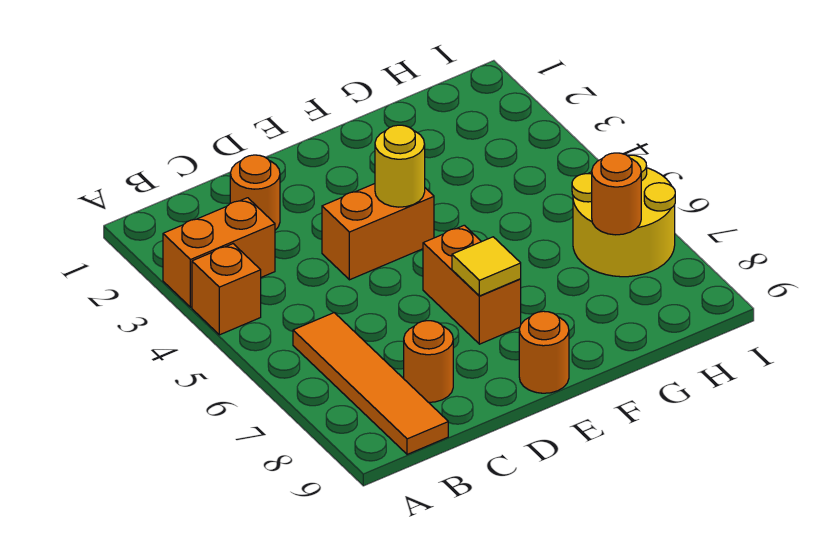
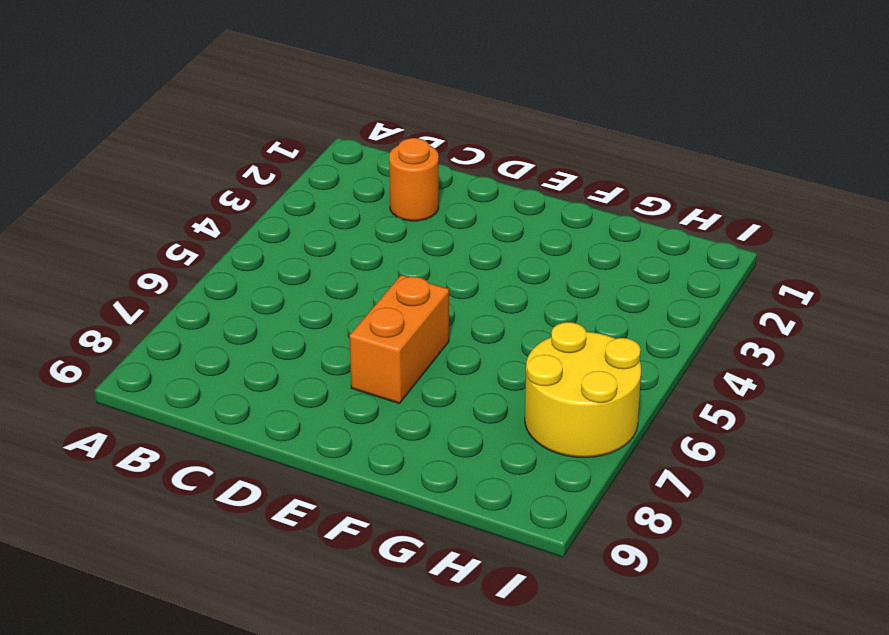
none -> orange brick A3:B3 level 1
none -> orange brick A4 level 1
none -> orange tile B6:B9 level 1

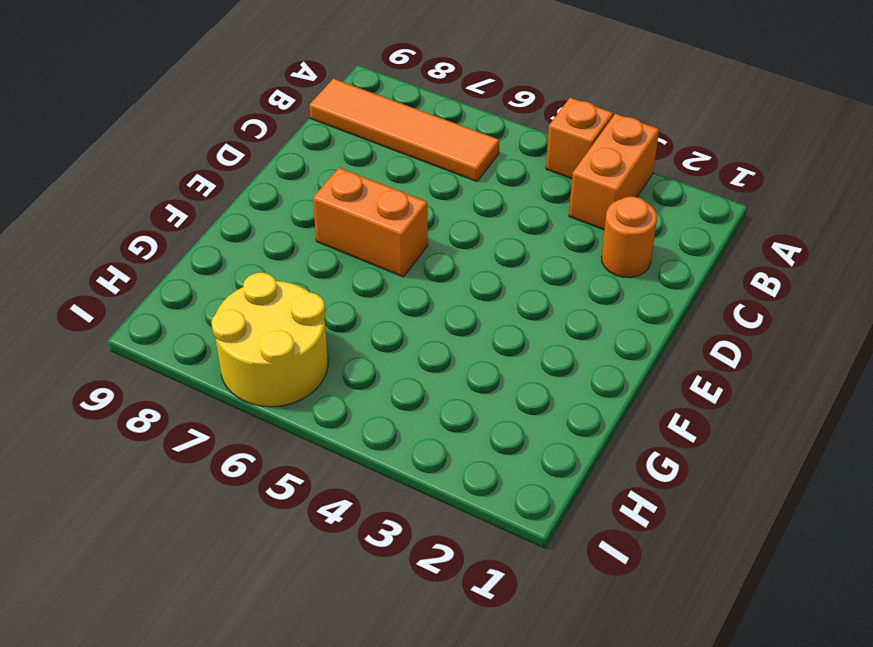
none -> orange round brick C8 level 1
none -> orange brick D4:E4 level 1
none -> orange round brick E9 level 1

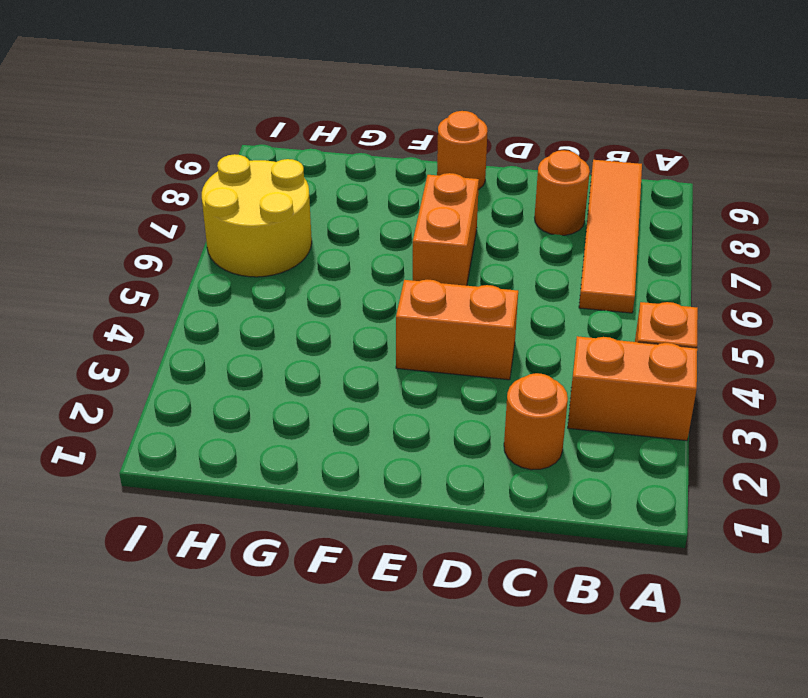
none -> yellow round brick E4 level 2
none -> yellow tile E7 level 2
none -> orange round brick H7 level 2

